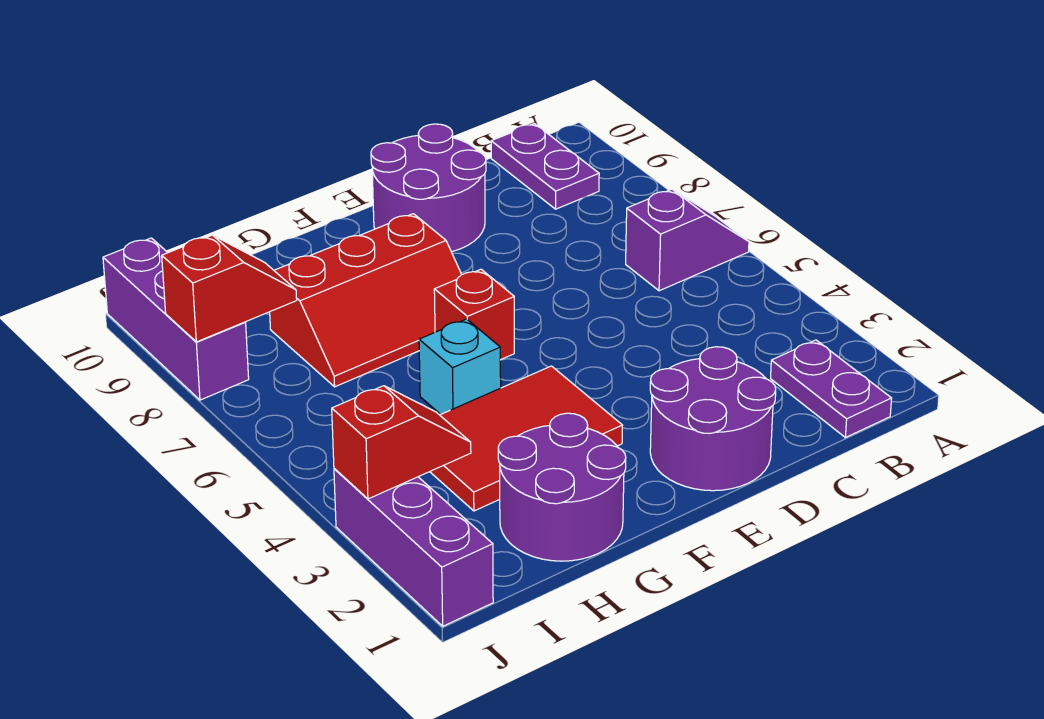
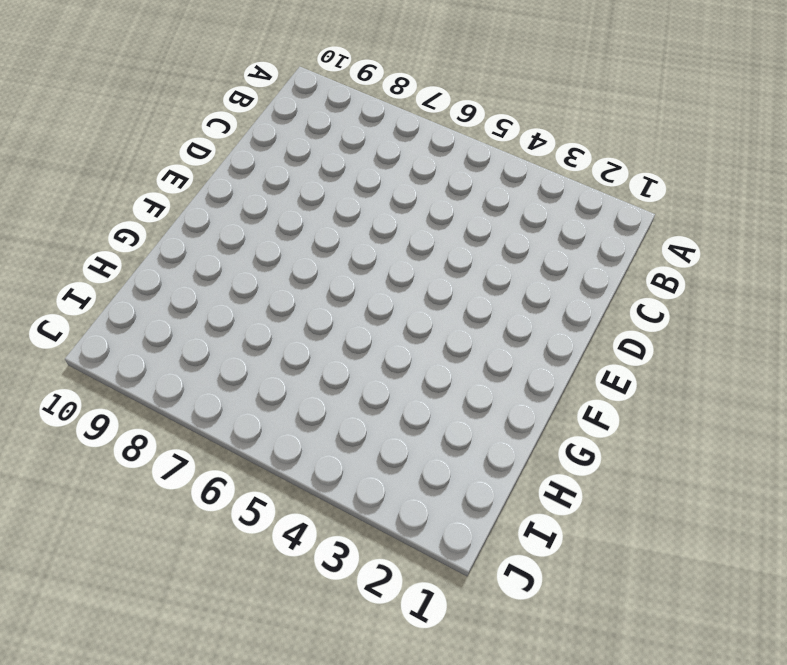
none -> purple slope A6:B6 level 1 top B
none -> purple plate B1:B2 level 1
none -> purple plate B9:B10 level 1

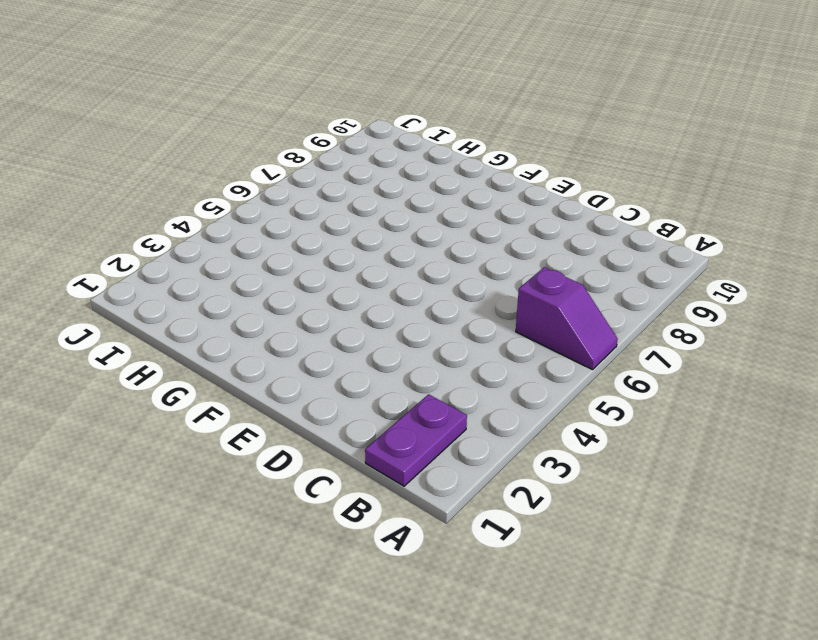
none -> purple plate B9:B10 level 1
none -> purple round brick D1:E2 level 1
none -> purple round brick D9:E10 level 1

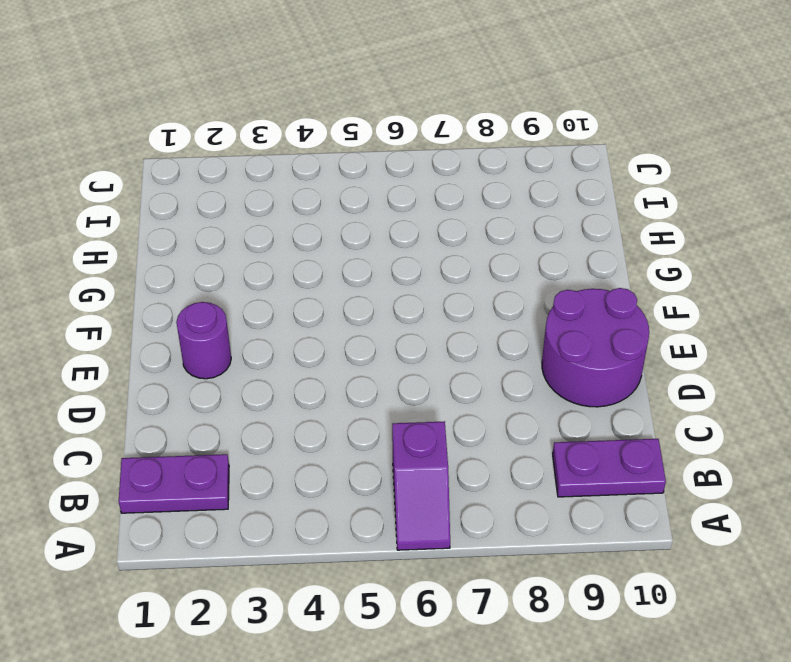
purple round brick E2 level 1 -> purple round brick D1:E2 level 1
none -> red tile F3:H4 level 1
none -> red brick F6 level 1
none -> red slope F7:H8 level 1 top 8

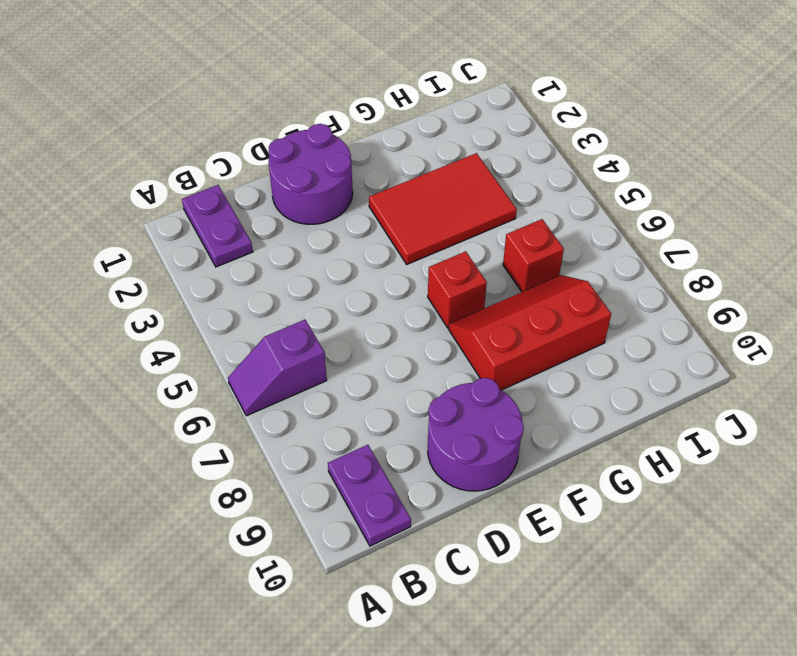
red brick H6 level 1 -> none
none -> purple round brick G1:H2 level 1
none -> cyan brick G5 level 1
none -> purple brick J1:J3 level 1

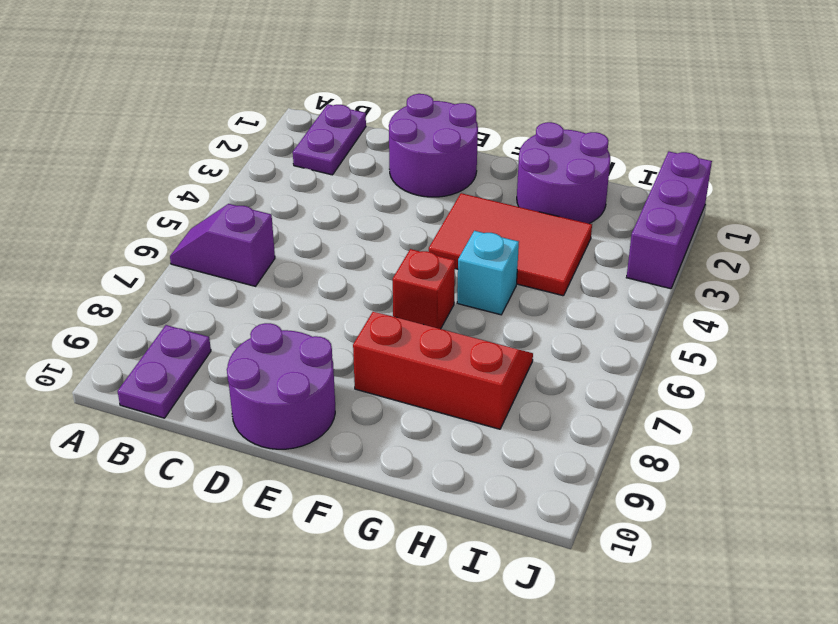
none -> purple brick J8:J10 level 1
none -> red slope I3:J3 level 2 top J
none -> red slope I8:J8 level 2 top J

